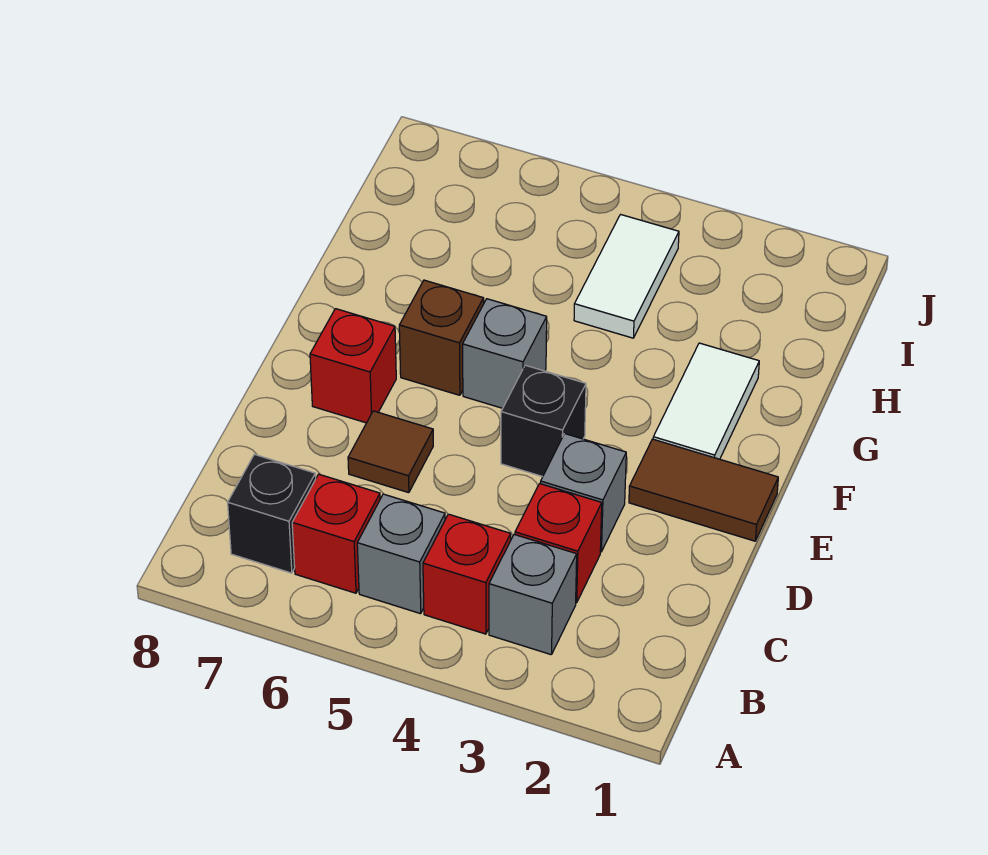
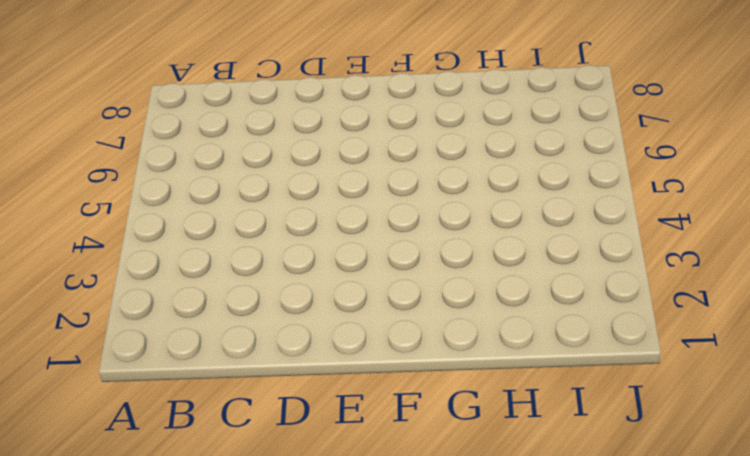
none -> grey brick B3 level 1
none -> red brick B4 level 1
none -> grey brick B5 level 1

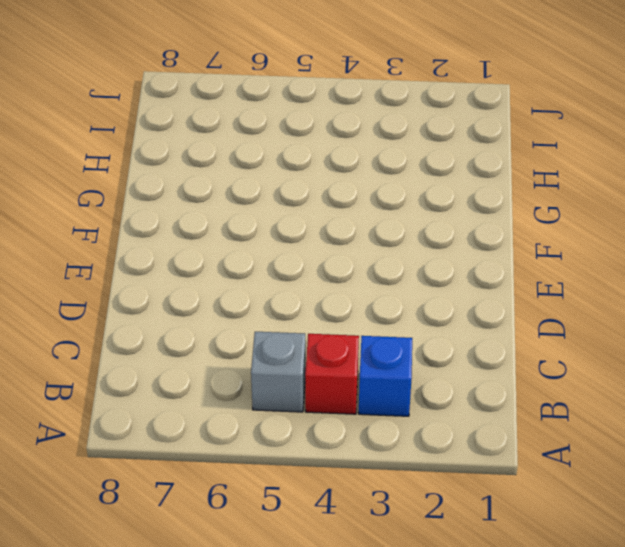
blue brick B3 level 1 -> grey brick B3 level 1
none -> red brick B6 level 1
none -> black brick B7 level 1
none -> red brick C3 level 1

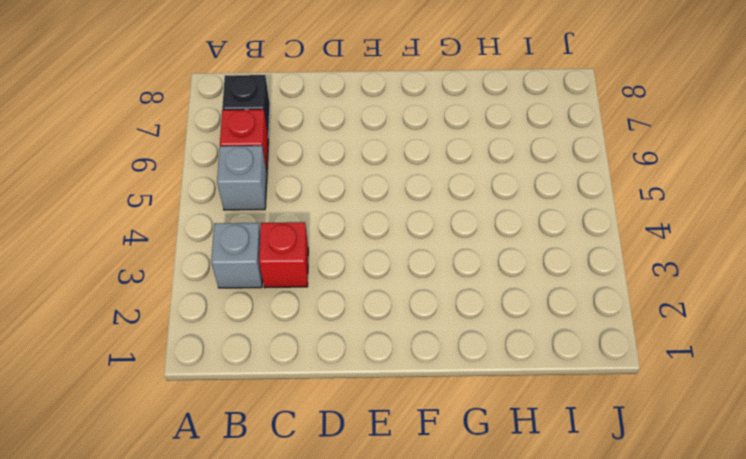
none -> red brick B4 level 1
none -> grey brick D3 level 1
none -> brown tile D6 level 1

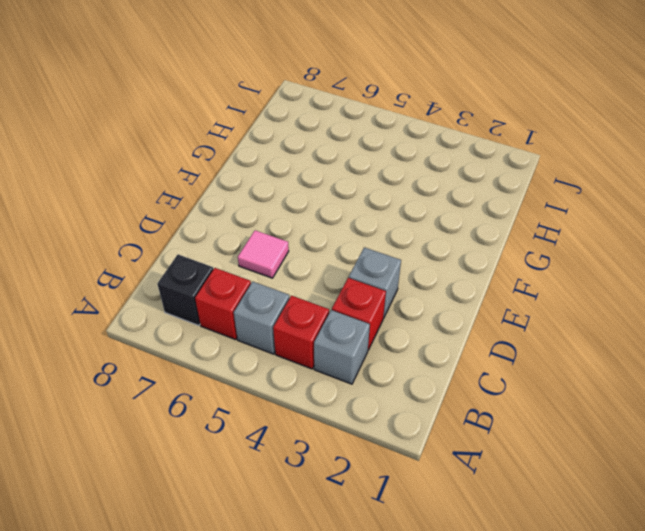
pink tile D6 level 1 -> brown tile D6 level 1
none -> brown tile E1:E2 level 1
none -> black brick E4 level 1
none -> red brick E7 level 1

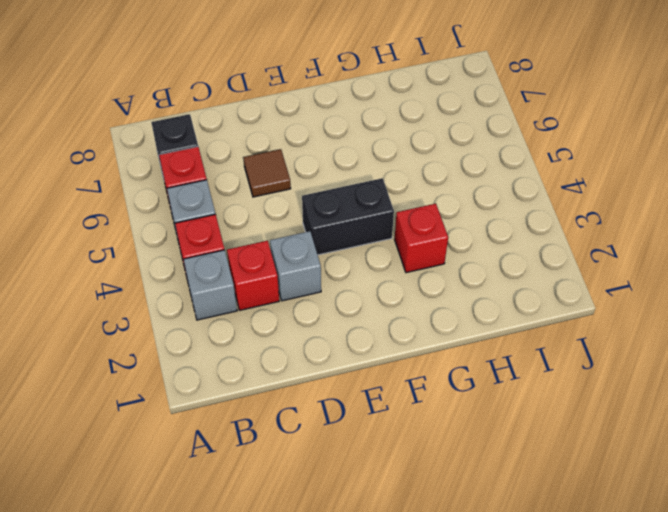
black brick E4:F4 level 1 -> black brick E4 level 1
red brick G3 level 1 -> red brick E7 level 1
none -> brown tile E1:E2 level 1
none -> white tile F2:G2 level 1
none -> grey brick F5 level 1

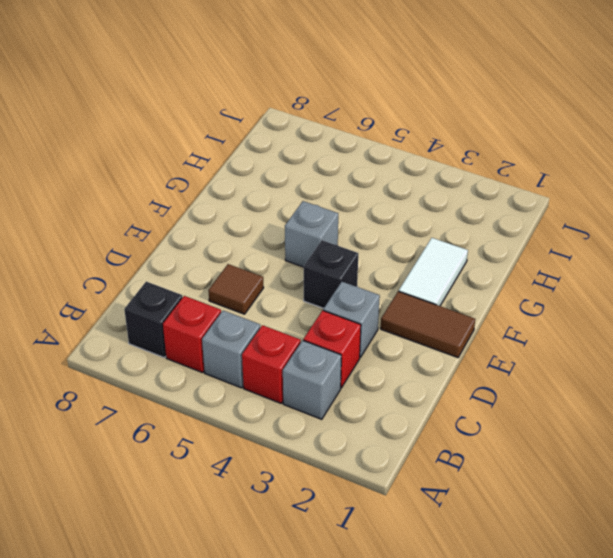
none -> red brick E7 level 1
none -> brown brick F6 level 1
none -> white tile H4:I4 level 1

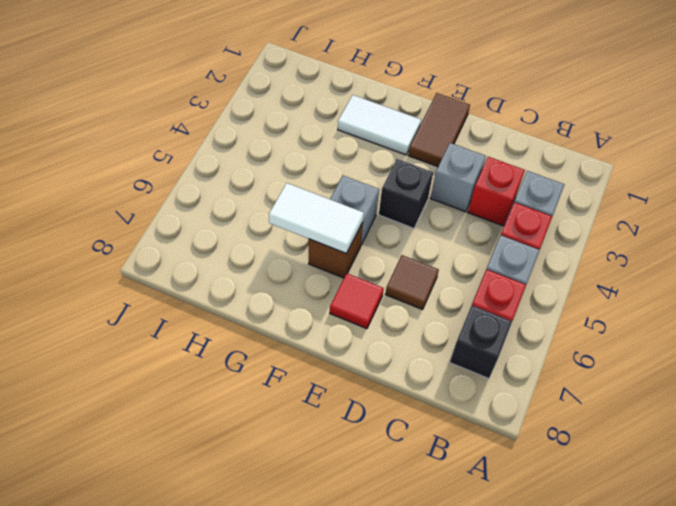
red tile E7 level 1 -> red brick E7 level 1
white tile F6:G6 level 2 -> white tile H4:I4 level 1

